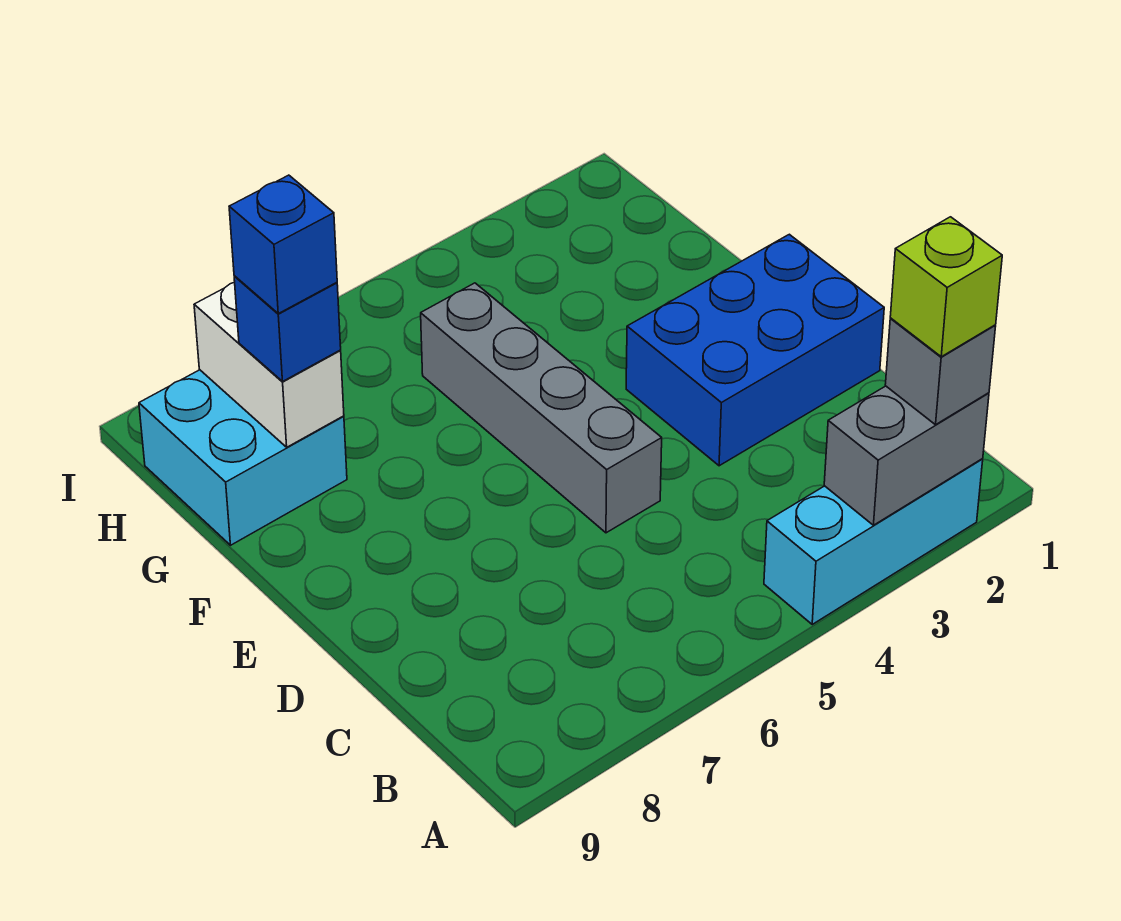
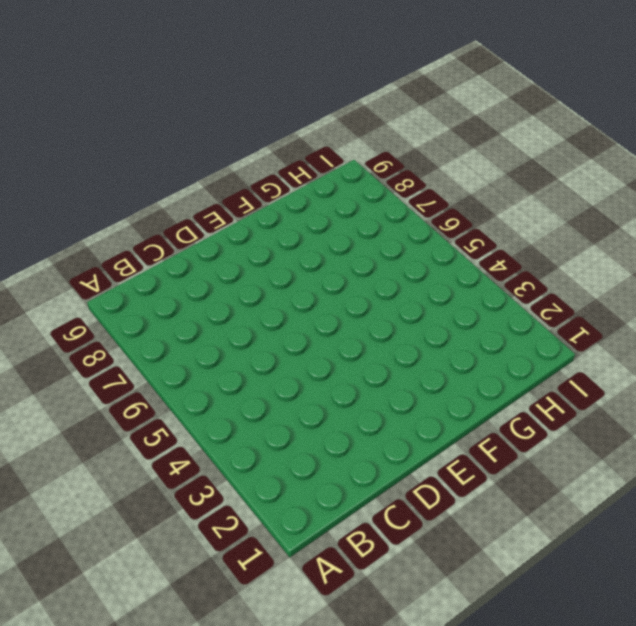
none -> cyan brick A2:A4 level 1
none -> blue brick D1:E3 level 1

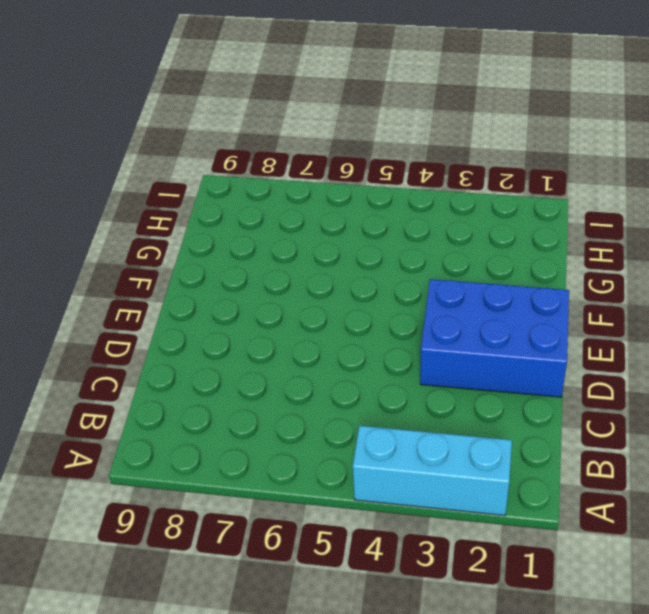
none -> grey brick D5:G5 level 1
none -> cyan brick G8:H9 level 1

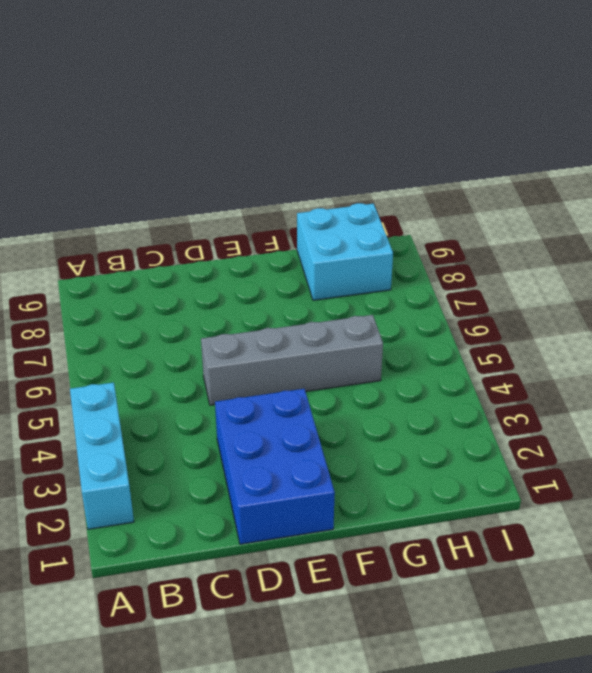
none -> grey brick A2:A3 level 2
none -> white brick G8:H8 level 2

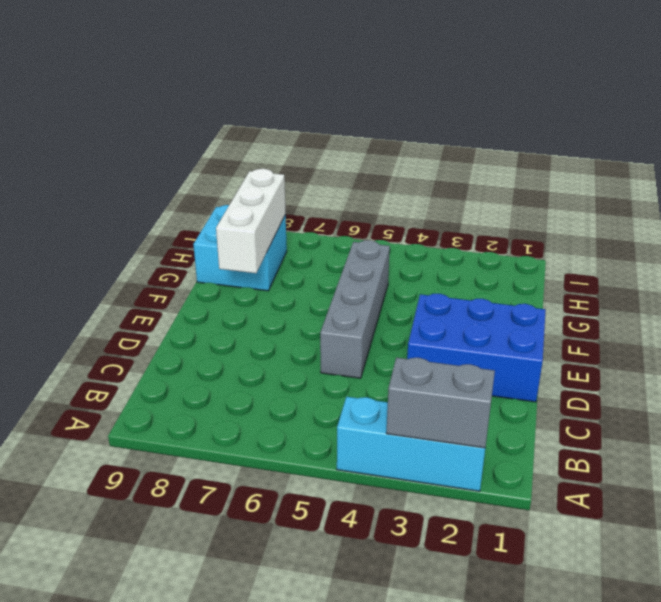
white brick F8:H8 level 2 -> white brick G8:H8 level 2
none -> grey brick A2 level 3
none -> blue brick G8 level 3

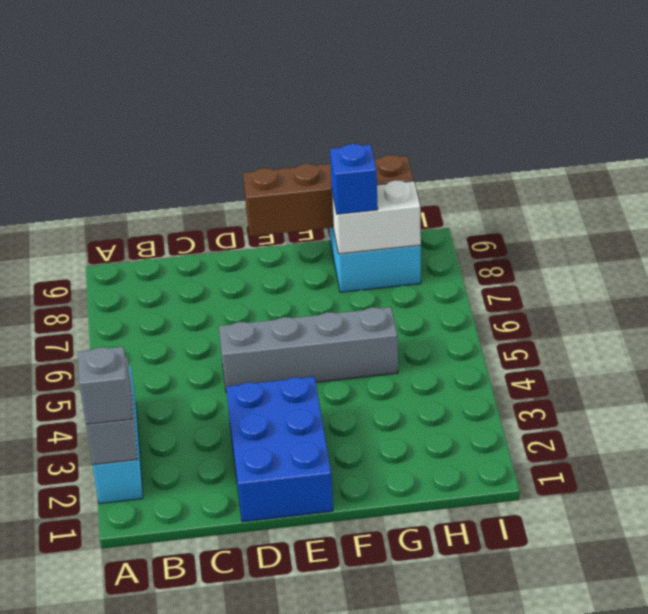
brown brick E9:H9 level 2 -> none
none -> lime brick A2 level 4
none -> blue brick G8 level 4

